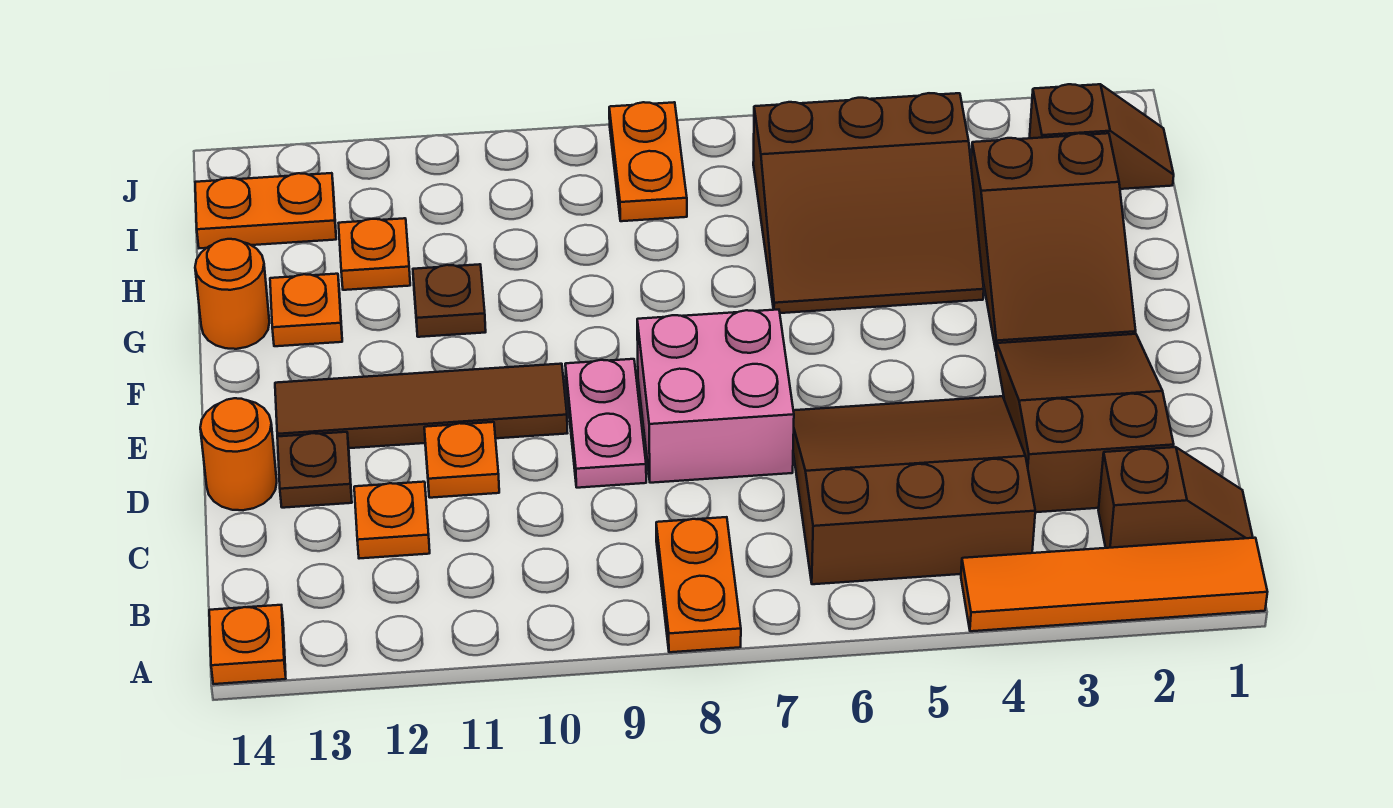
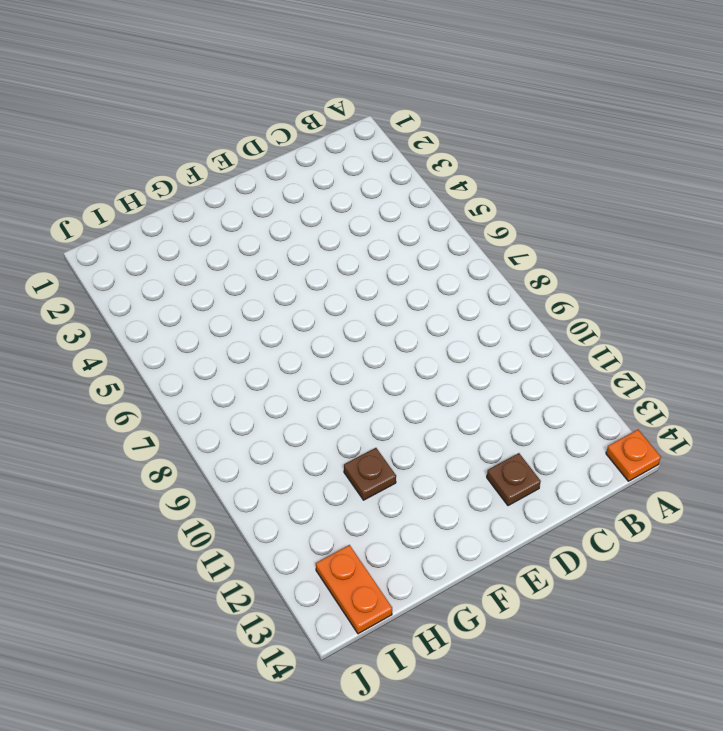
none -> orange tile A1:A4 level 1
none -> orange plate A8:B8 level 1
none -> brown slope B1:B2 level 1 top 2

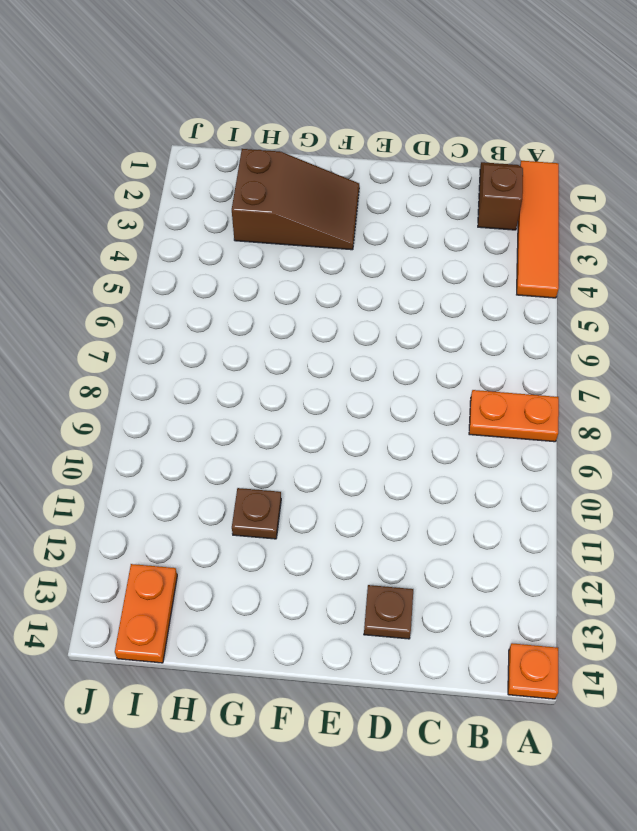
none -> brown slope B4:D6 level 1 top B
none -> brown slope C2:E3 level 1 top C
none -> orange plate C12 level 1

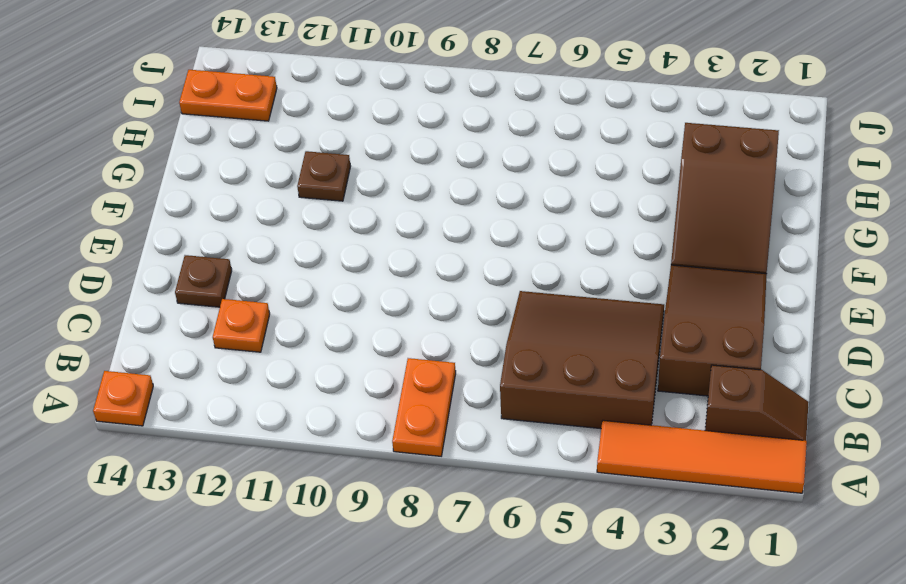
none -> pink brick D7:E8 level 1
none -> pink plate D9:E9 level 1
none -> orange plate D11 level 1

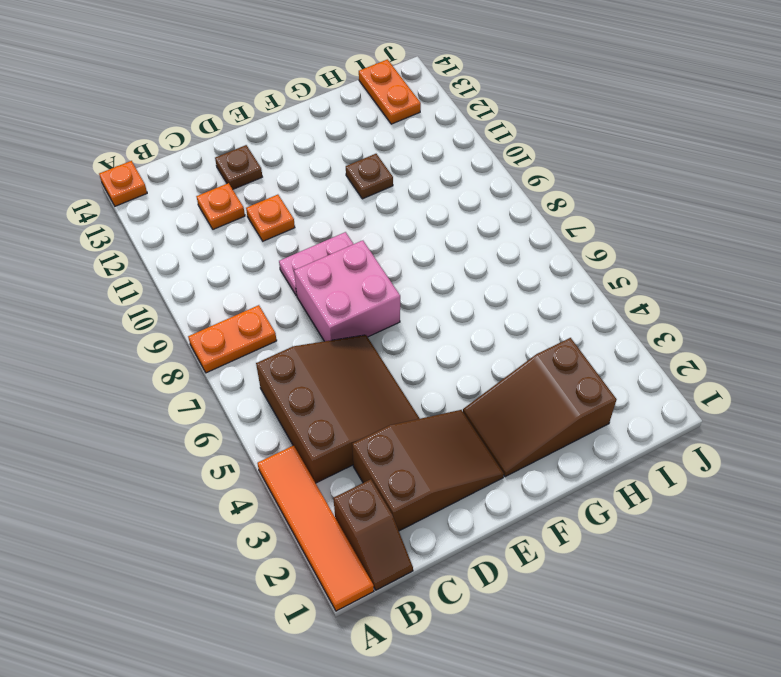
none -> orange round brick D14 level 1
none -> brown tile E10:E13 level 1
none -> brown slope G4:I6 level 1 top I

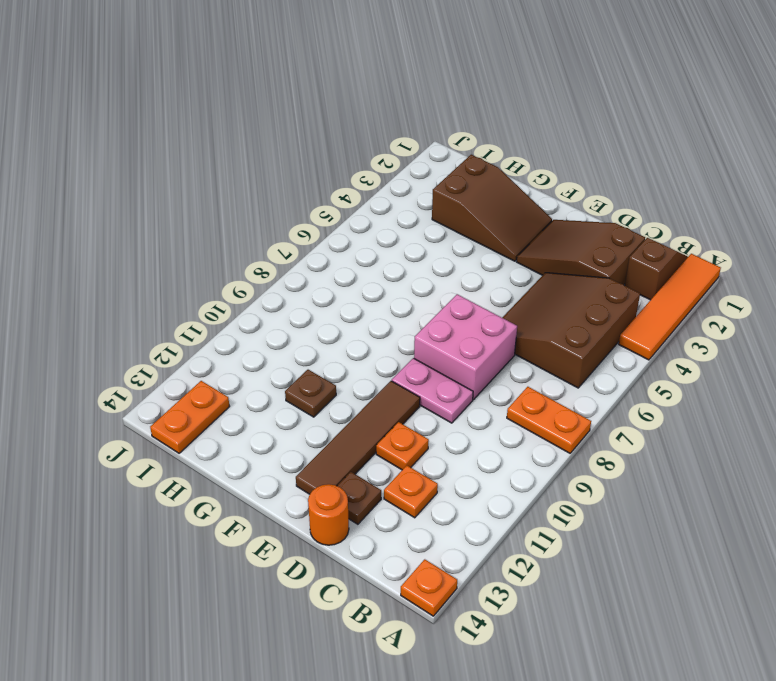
none -> brown slope G4:I6 level 1 top I
none -> orange plate G13 level 1
none -> orange round brick G14 level 1

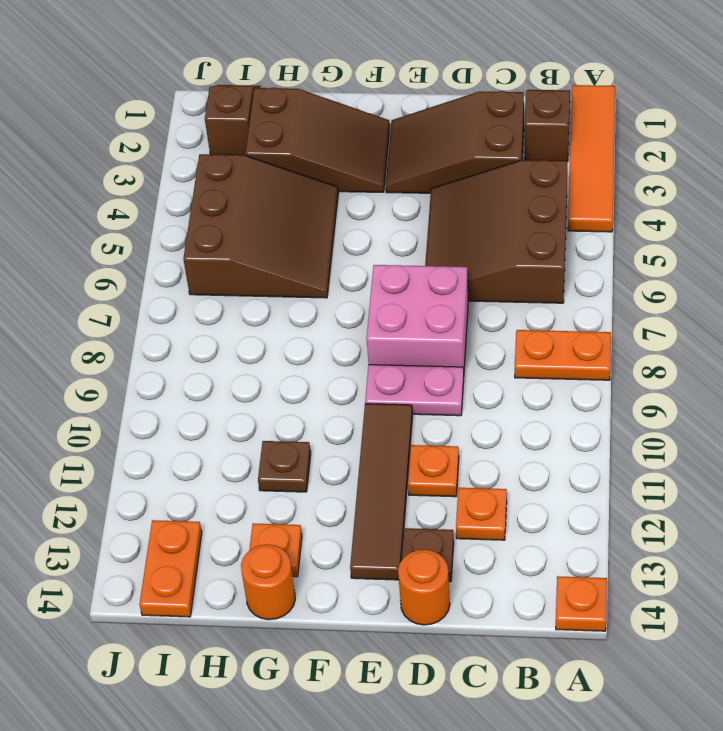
none -> orange plate H12 level 1
none -> orange plate I8:J8 level 1

